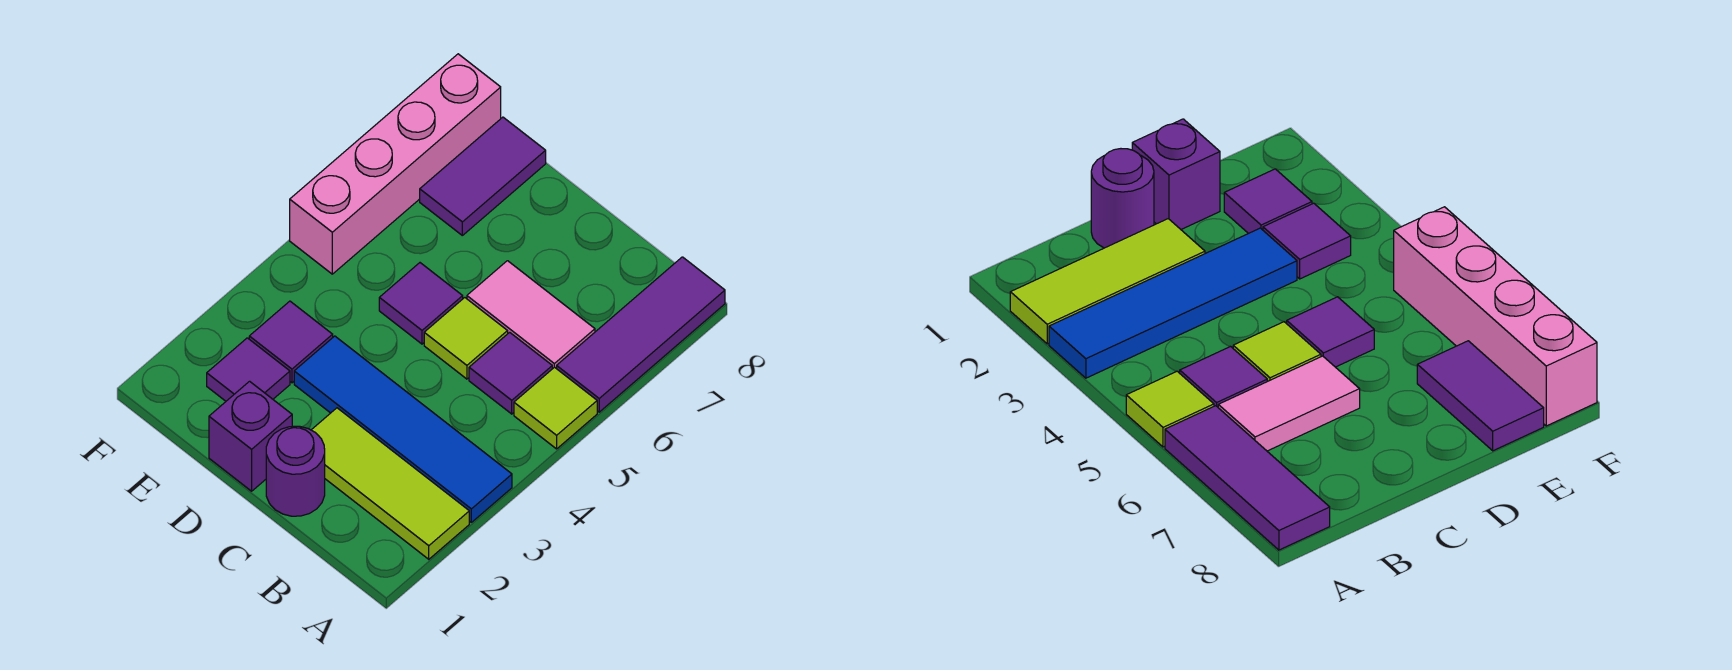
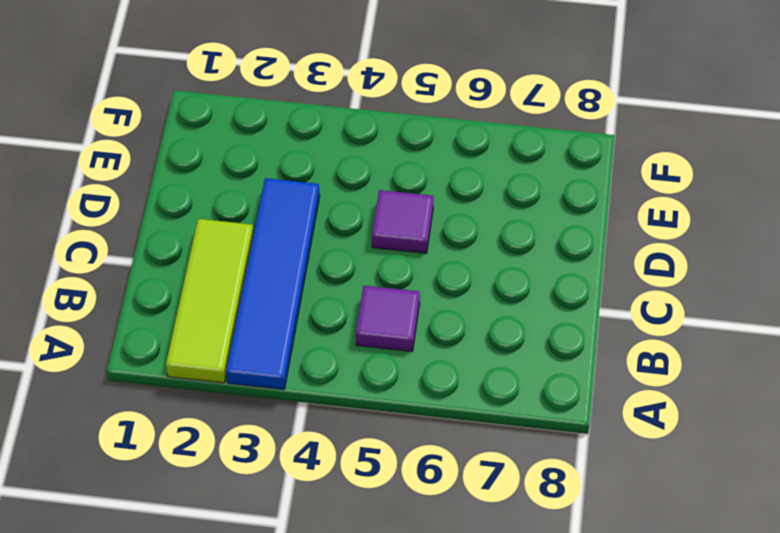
none -> lime tile A5 level 1
none -> purple tile A6:A8 level 1
none -> pink tile B6:C6 level 1

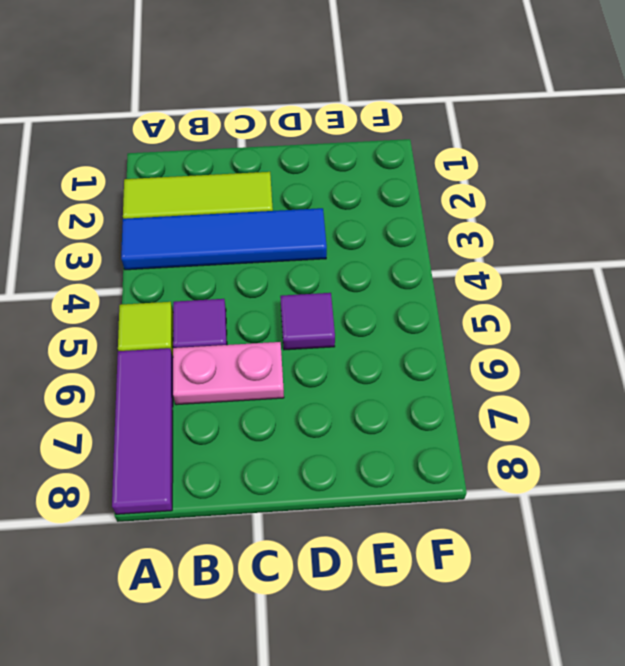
pink plate B6:C6 level 1 -> pink tile B6:C6 level 1
none -> purple round brick C1 level 1
none -> lime tile C5 level 1
none -> purple brick D1 level 1

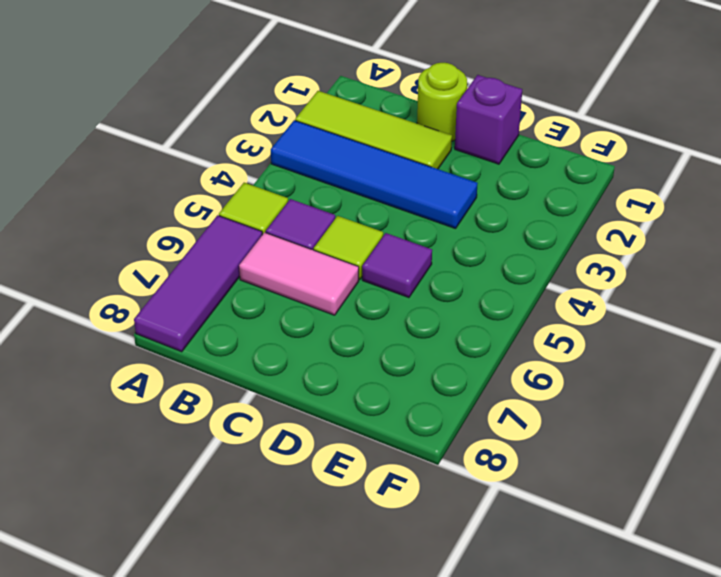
lime round brick C1 level 1 -> purple round brick C1 level 1
none -> purple tile E2 level 1
none -> purple tile E3 level 1
none -> purple tile E7:E8 level 1

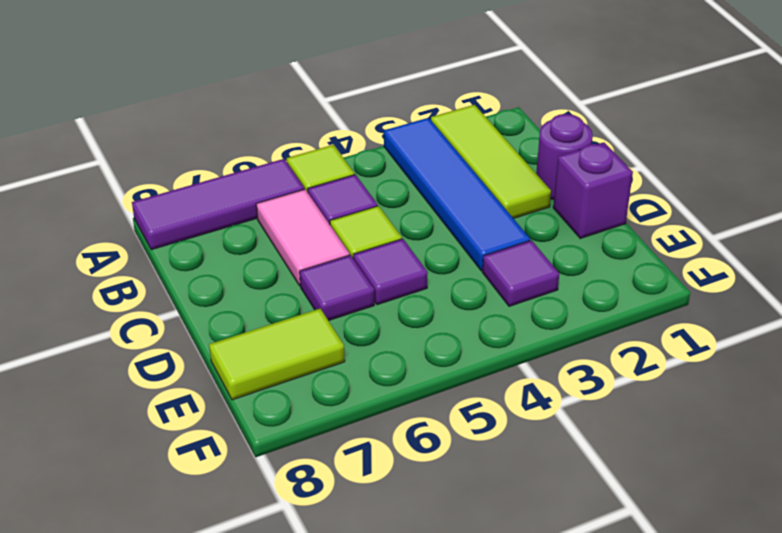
purple tile D6 level 1 -> purple tile E2 level 1
lime tile E7:E8 level 1 -> purple tile E7:E8 level 1
none -> pink brick F5:F8 level 1

